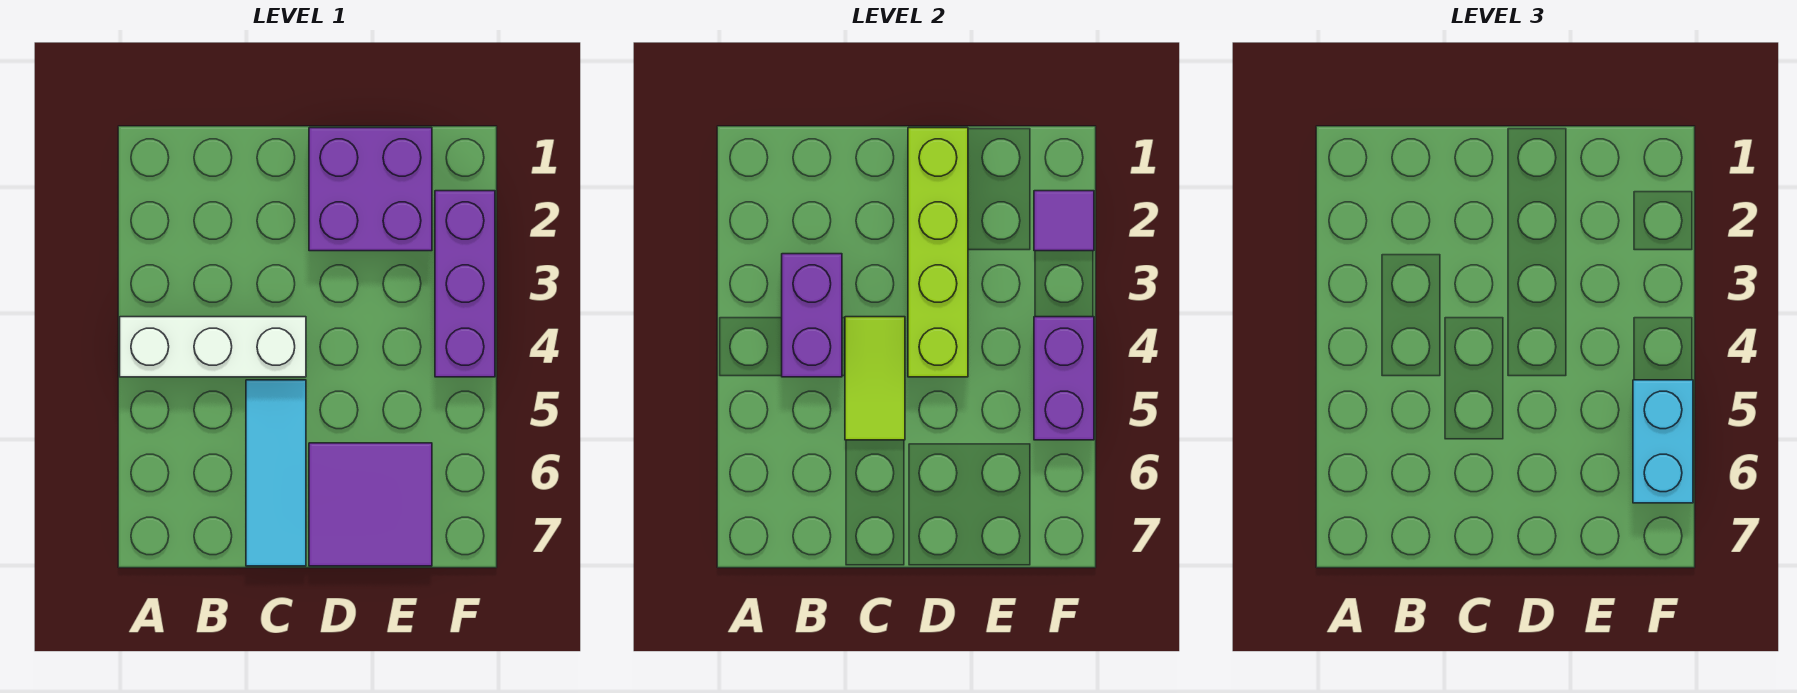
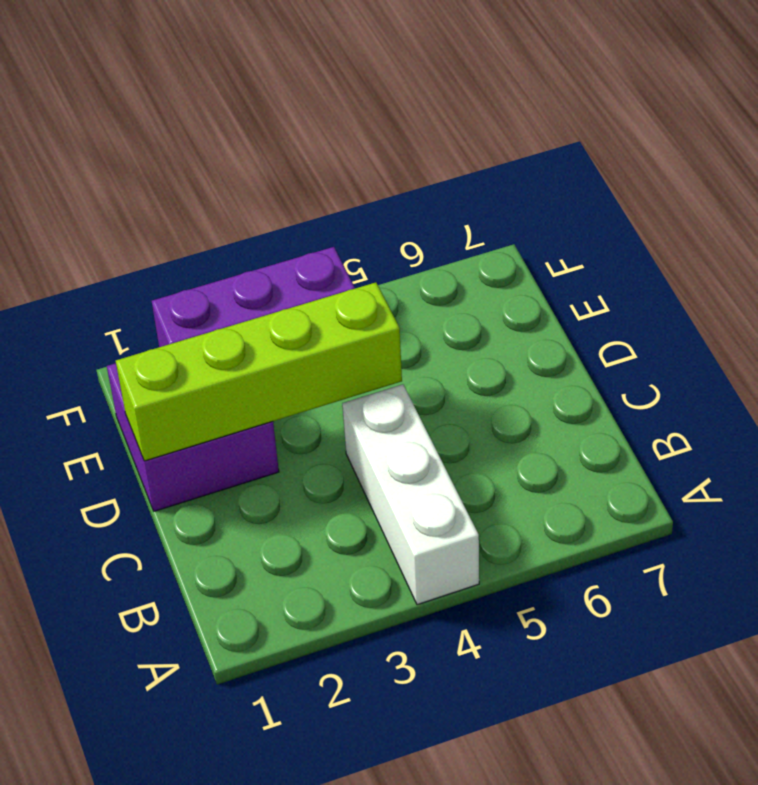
none -> cyan tile C5:C7 level 1
none -> purple tile D6:E7 level 1

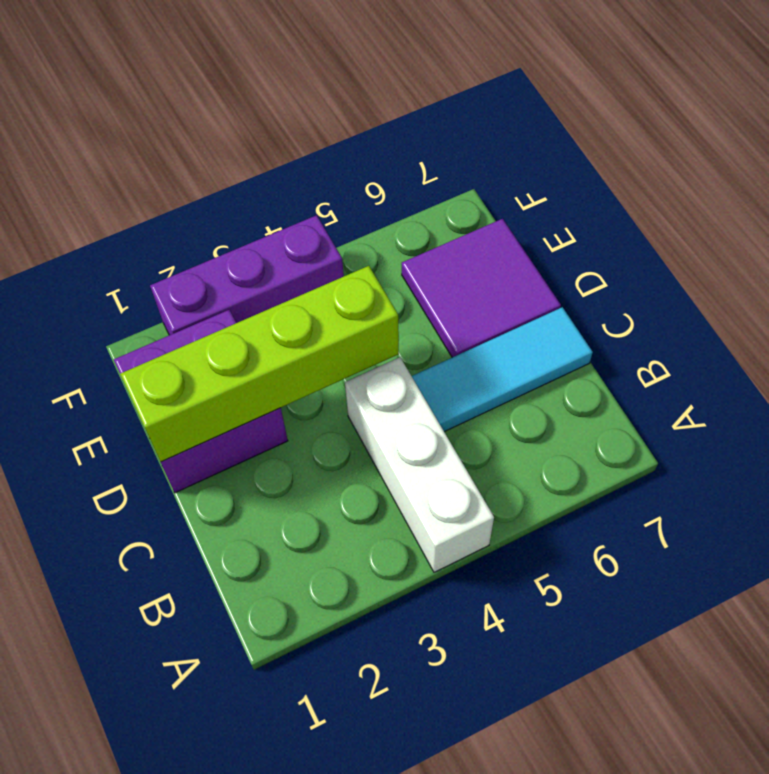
none -> purple brick B3:B4 level 2
none -> lime tile C4:C5 level 2

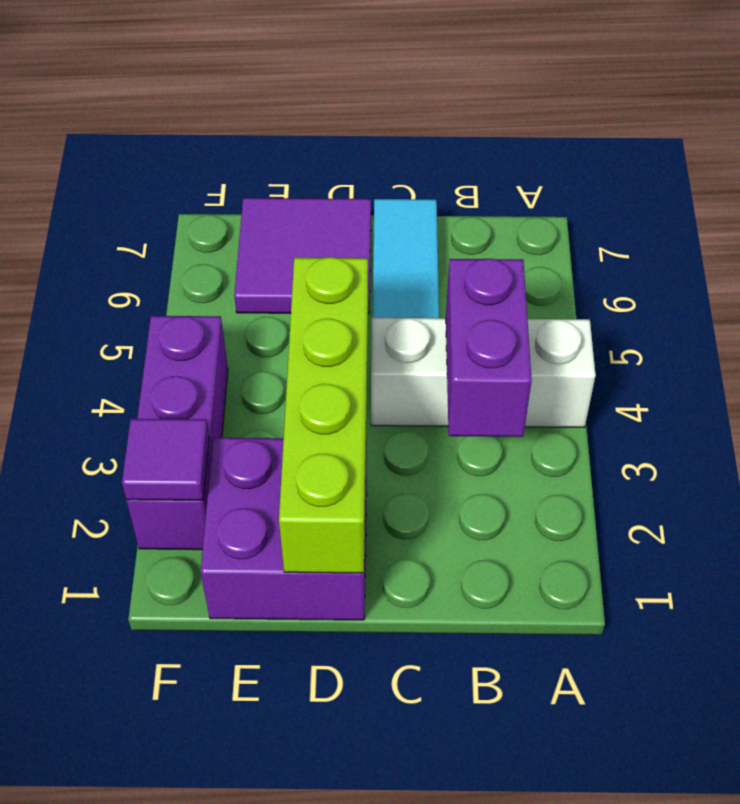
none -> lime tile C4:C5 level 2
none -> purple brick F4:F5 level 2

